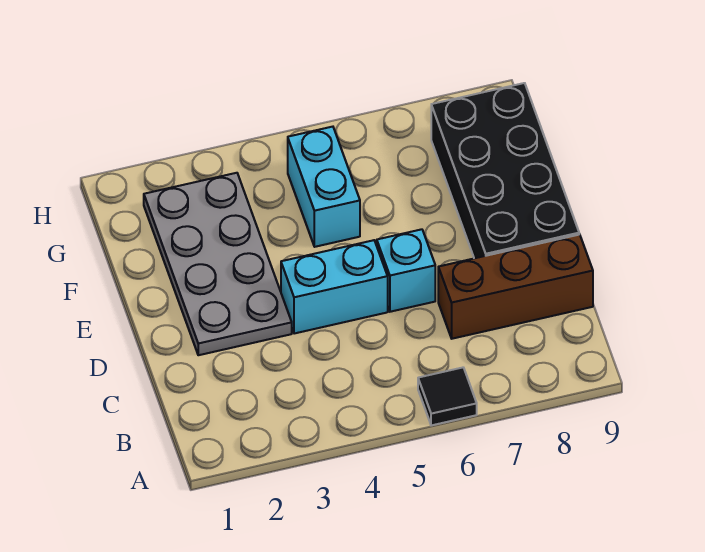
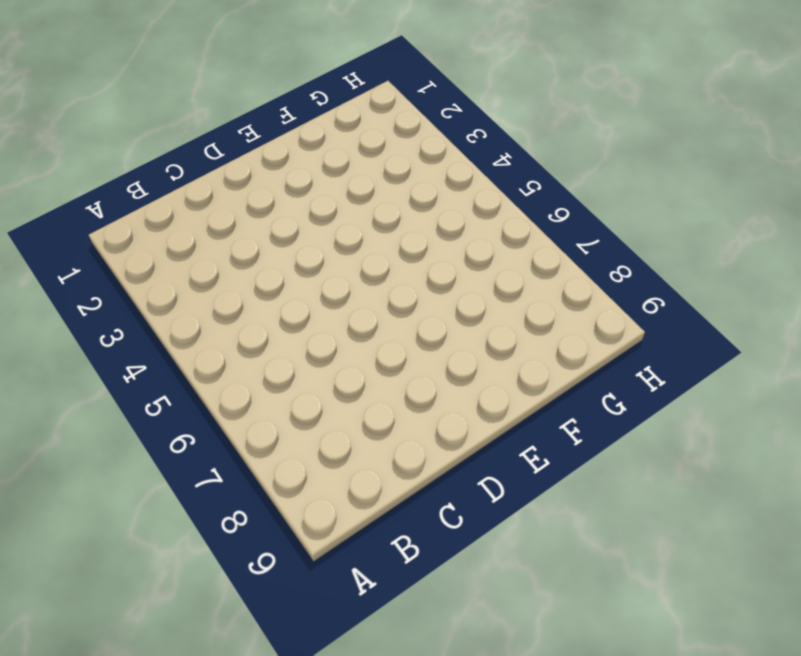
none -> black tile A6 level 1
none -> brown brick C7:C9 level 1

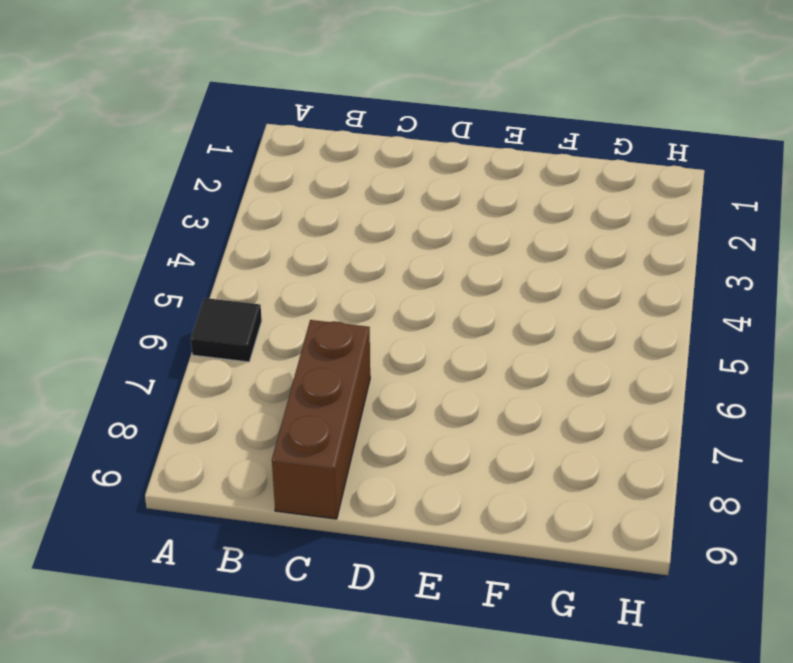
none -> grey plate D2:G3 level 1
none -> cyan brick D4:D5 level 1

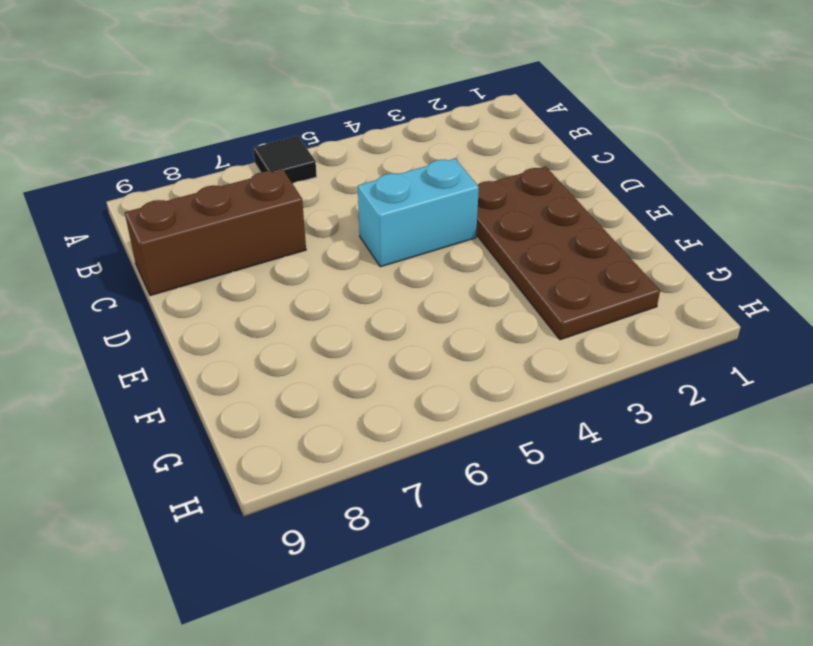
brown plate D2:G3 level 1 -> grey plate D2:G3 level 1
none -> cyan brick D6 level 1
none -> black brick D8:G9 level 1

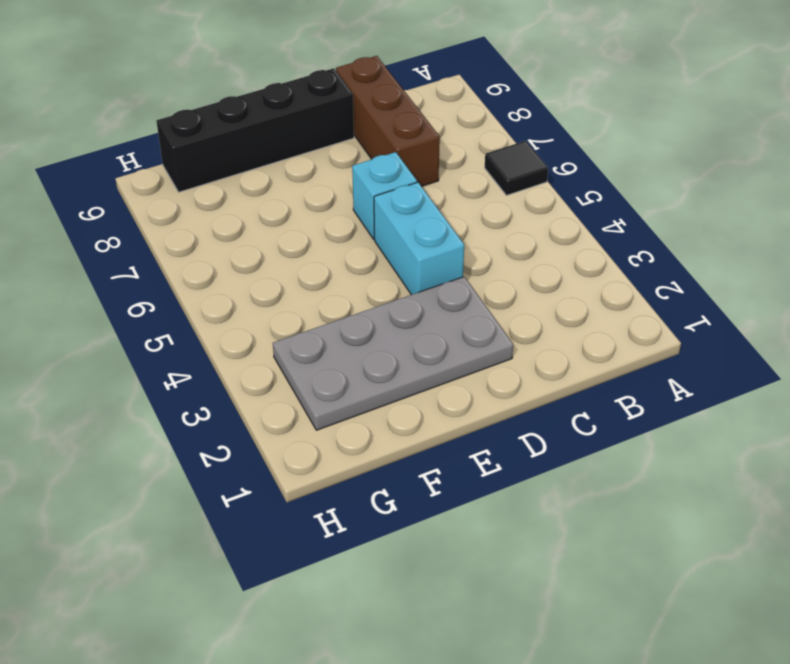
black brick D9:G9 level 1 -> black brick D8:G9 level 1
none -> cyan brick F5:G5 level 1

